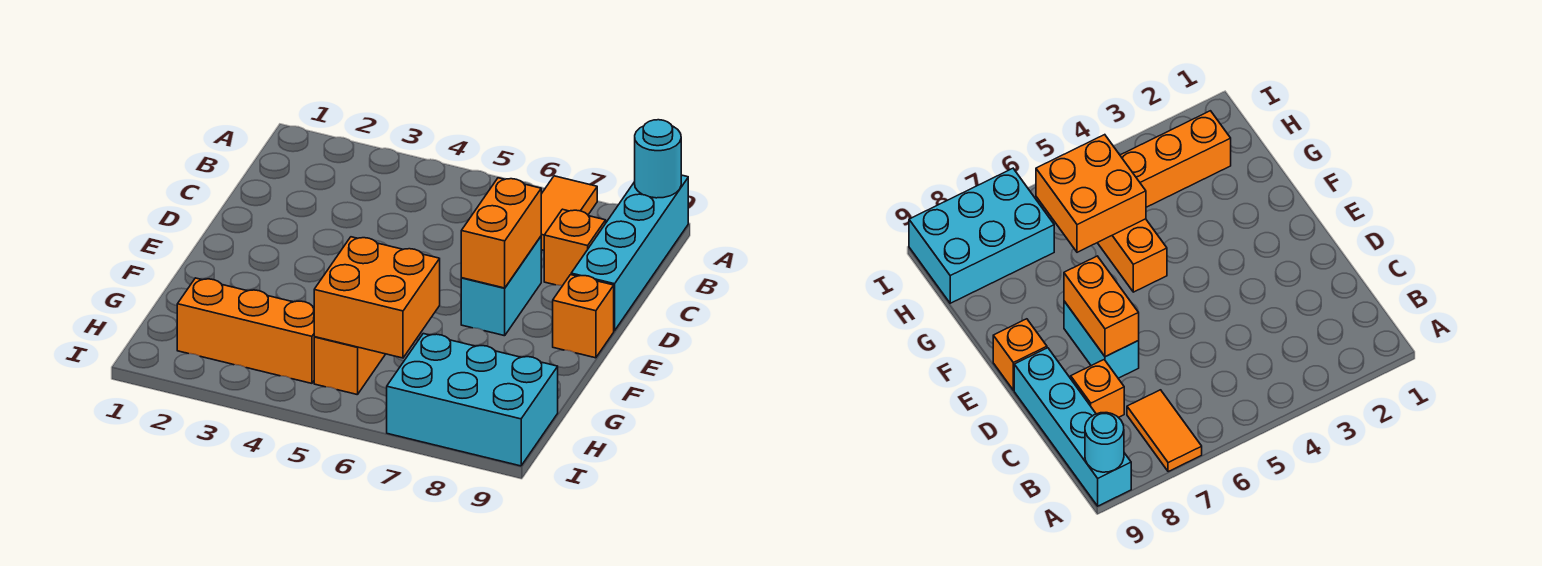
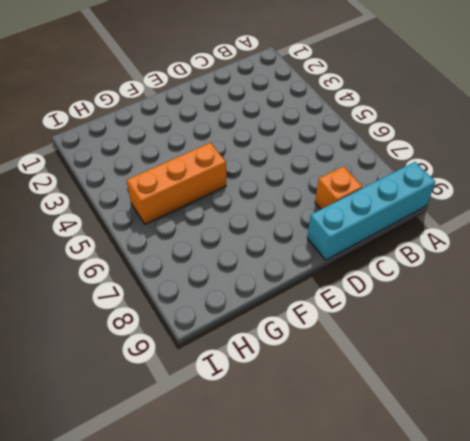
none -> orange tile A7:B7 level 1
none -> cyan brick D7:E7 level 1

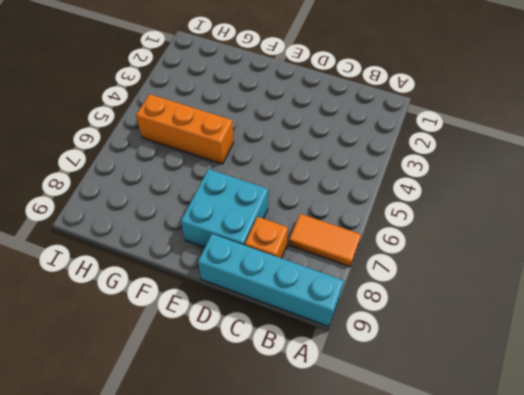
cyan brick D7:E8 level 1 -> cyan brick D7:E7 level 1
none -> orange brick E9 level 1
none -> orange brick H2:H4 level 1

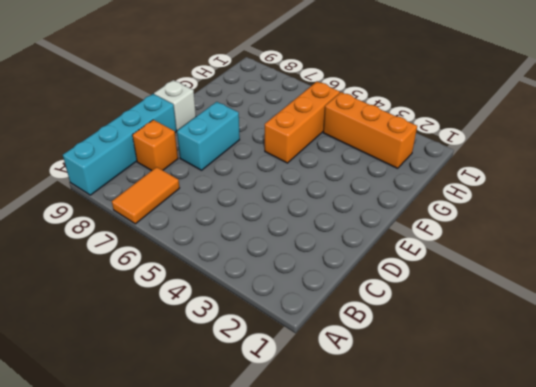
white brick E9 level 1 -> orange brick E9 level 1
none -> cyan brick H7:I9 level 1
none -> cyan round brick A9 level 2

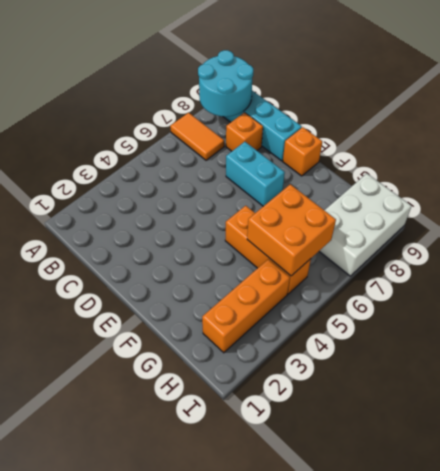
cyan round brick A8:B9 level 2 -> cyan round brick A9 level 2
white brick H7:I9 level 1 -> cyan brick H7:I9 level 1
none -> orange brick D7:E7 level 2

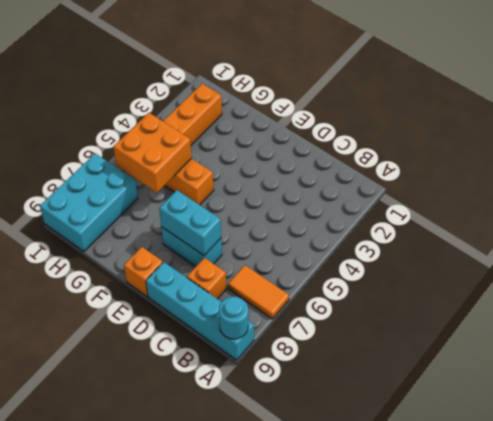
cyan brick D7:E7 level 2 -> orange brick D7:E7 level 2

